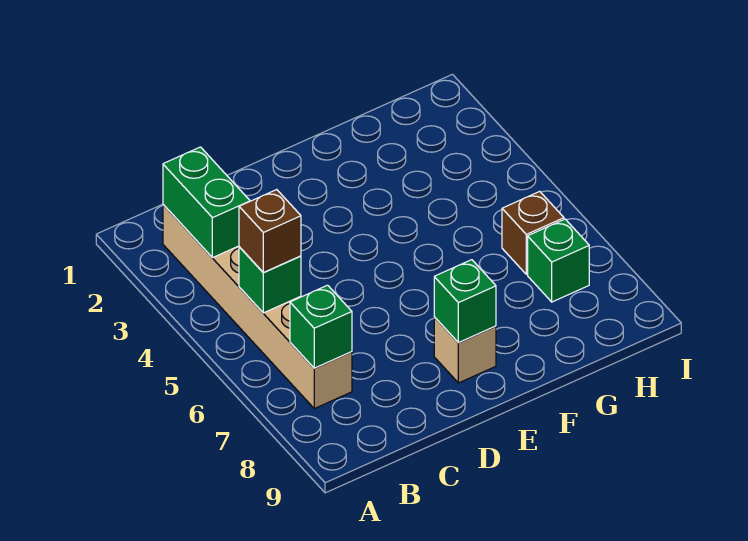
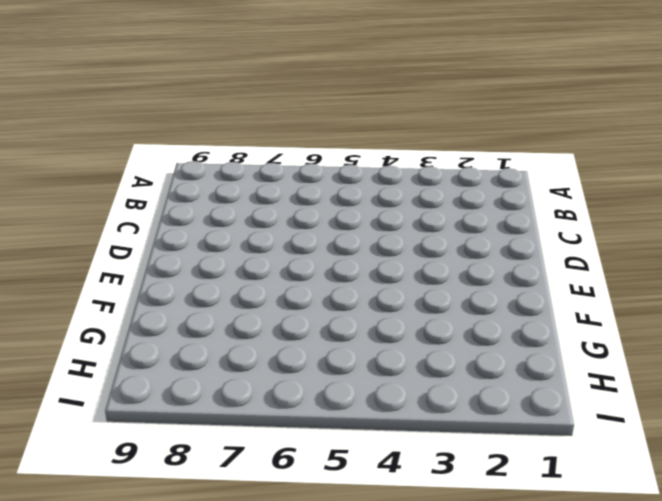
none -> tan brick B2:B7 level 1
none -> tan brick E8 level 1

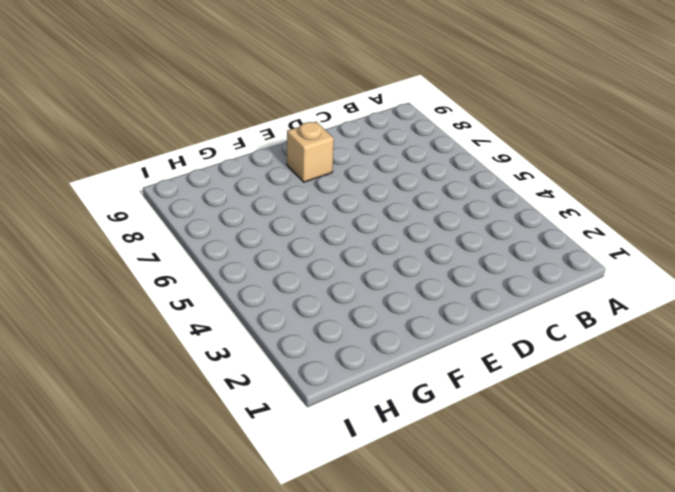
none -> tan brick B2:B7 level 1
none -> brown brick H6 level 1

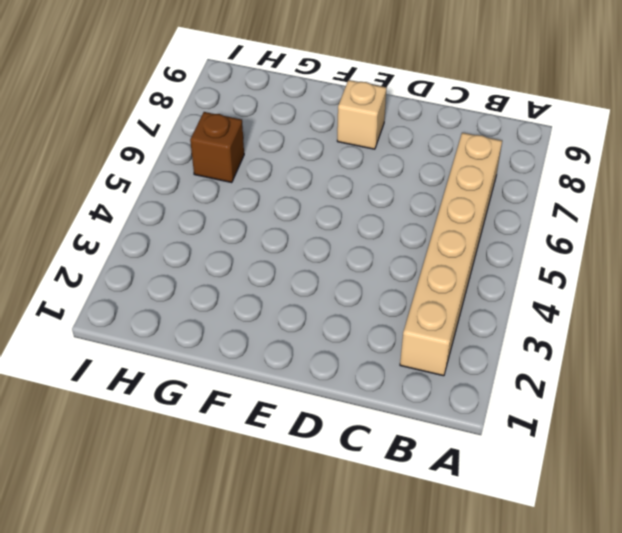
none -> green brick H7 level 1
none -> green brick B2:B3 level 2

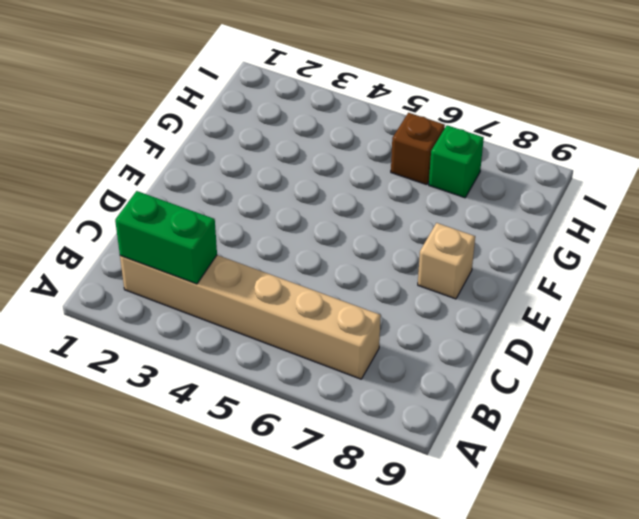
none -> green brick B5 level 2
none -> green brick B7 level 2

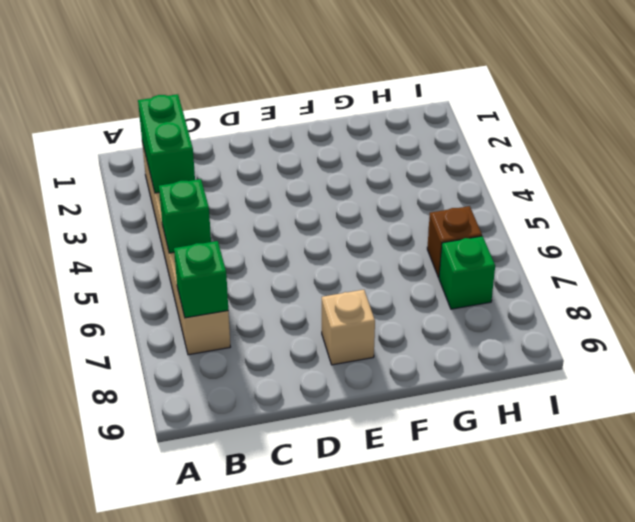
none -> green brick E8 level 2
none -> brown brick B5 level 3

